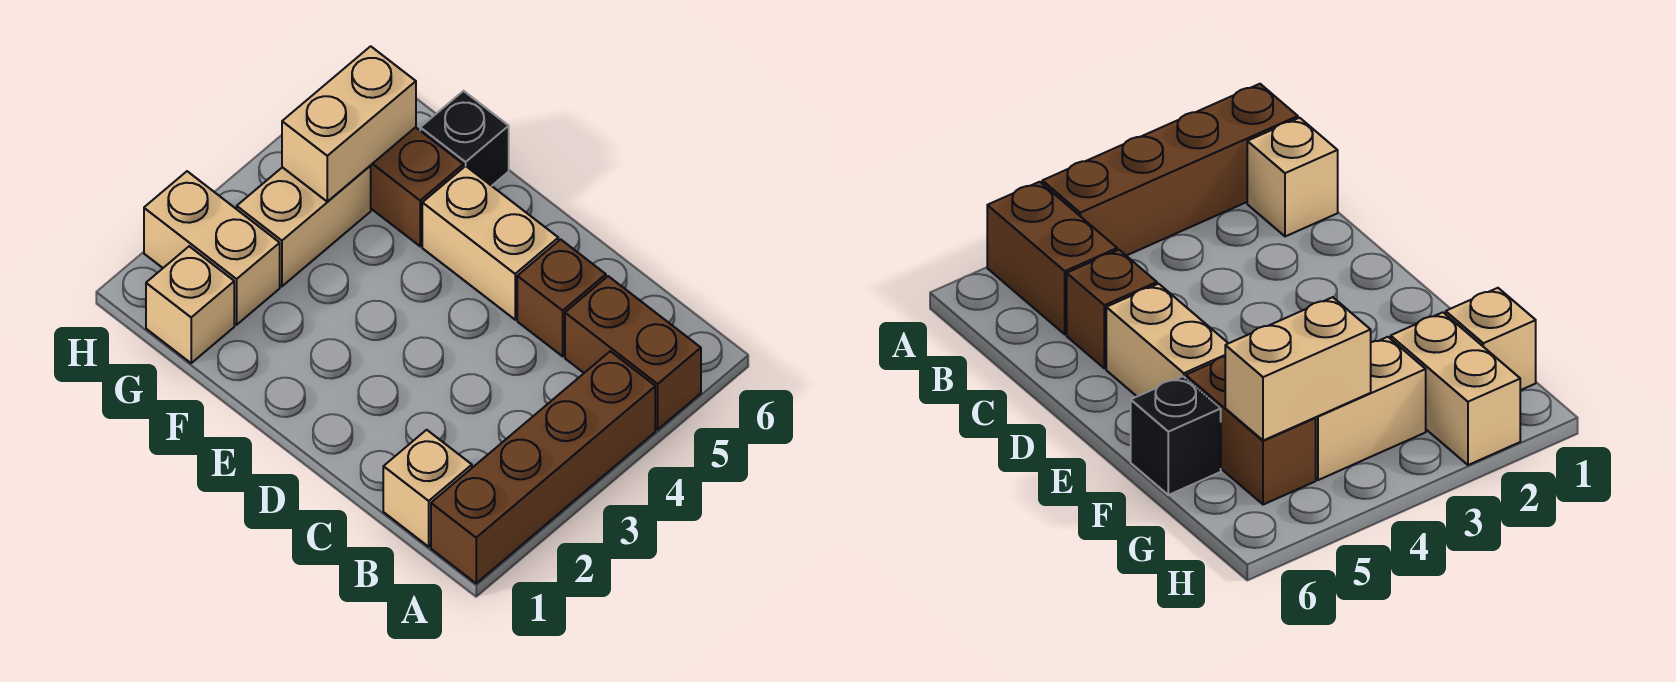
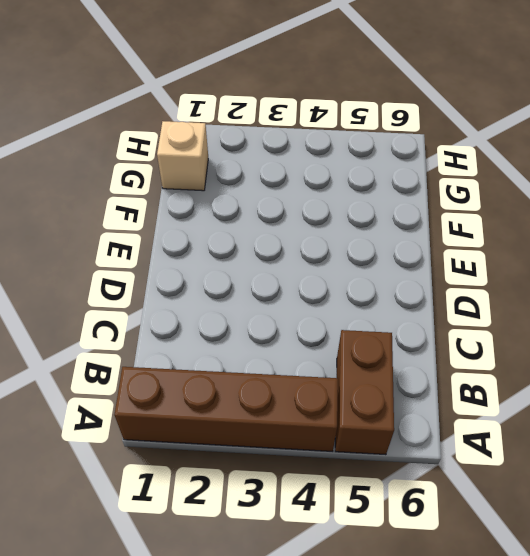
none -> tan brick B1 level 1
none -> brown brick C5 level 1

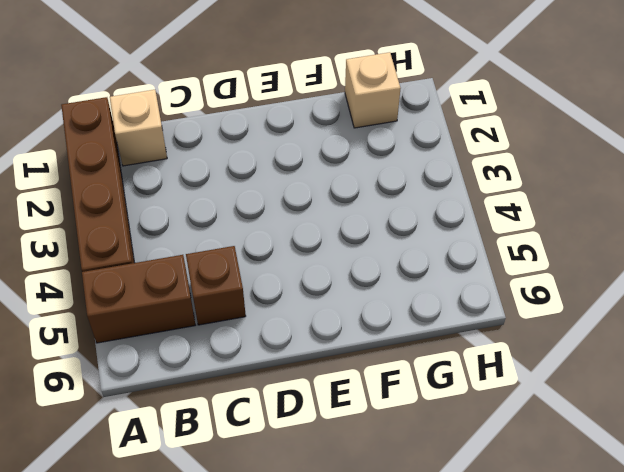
none -> tan brick D5:E5 level 1
none -> brown brick F5:G5 level 1

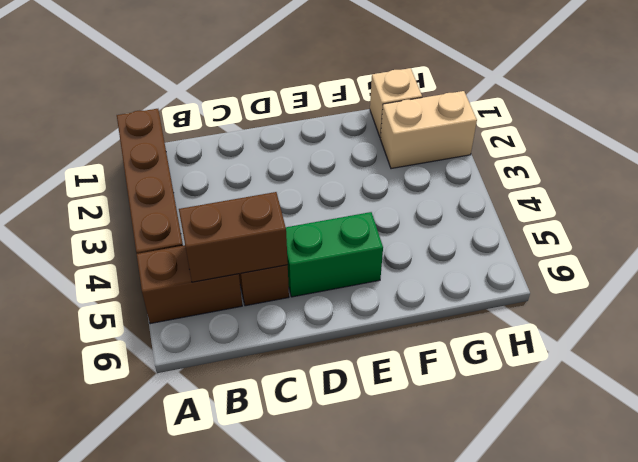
brown brick B5:C5 level 2 -> brown brick F5:G5 level 1
green brick D5:E5 level 1 -> tan brick D5:E5 level 1
none -> tan brick B1 level 1
none -> black brick F6 level 1

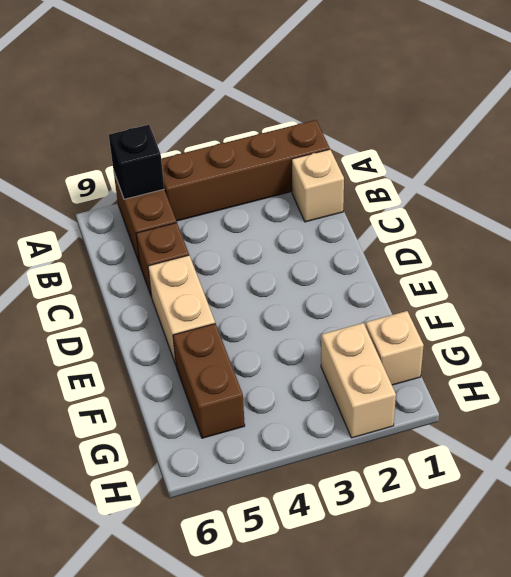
black brick A5 level 2 -> black brick F6 level 1
none -> tan brick G3:G4 level 1
none -> tan brick G4:G5 level 2

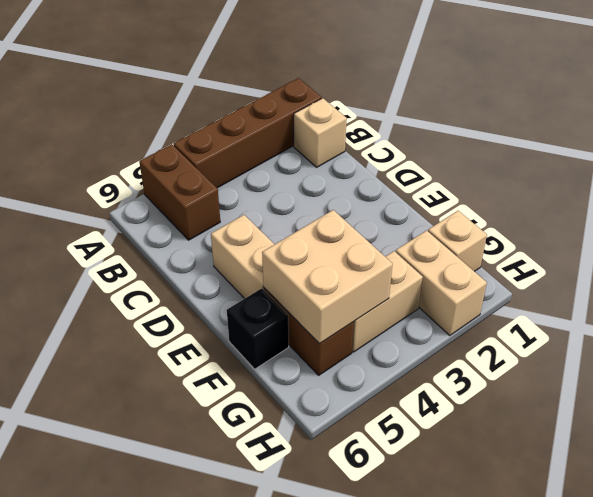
tan brick F4:G5 level 2 -> tan brick G4:G5 level 2
none -> brown brick C5 level 1

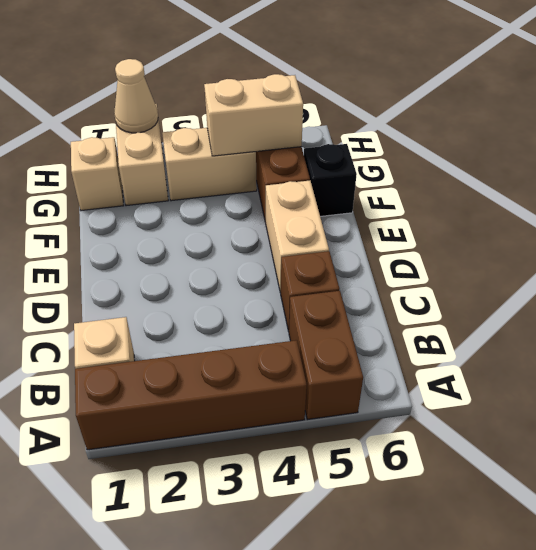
tan cone H2 level 2 -> none

